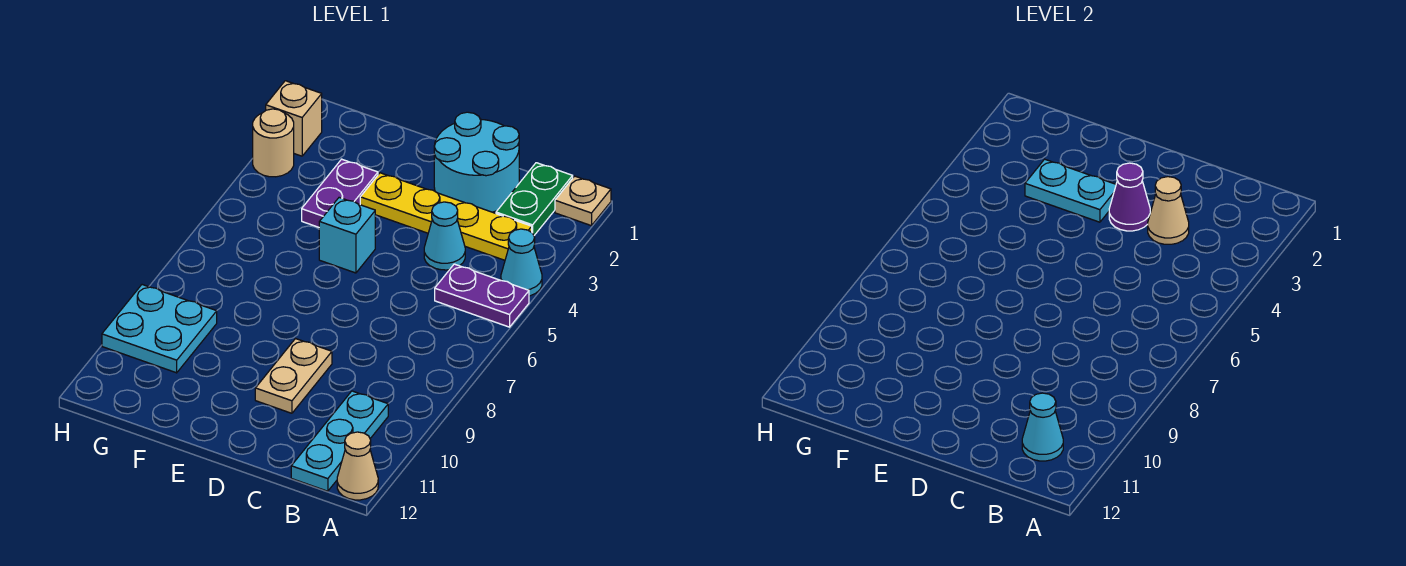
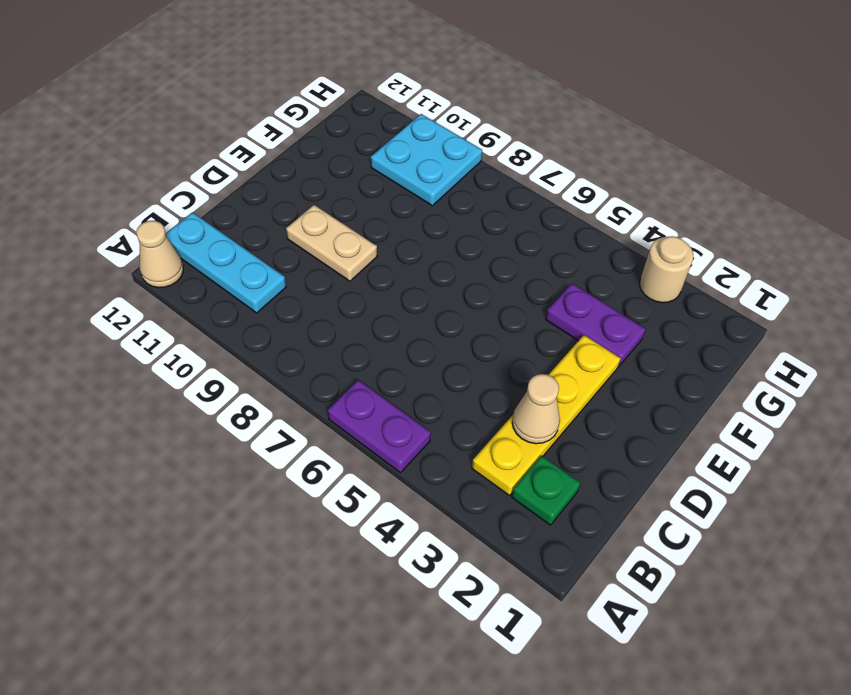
purple plate A5:A6 level 1 -> purple plate A5:B5 level 1
green plate B2 level 1 -> green plate B1:B2 level 1
none -> tan plate A1 level 1
none -> cyan cone A4 level 1
none -> cyan round brick C1:D2 level 1

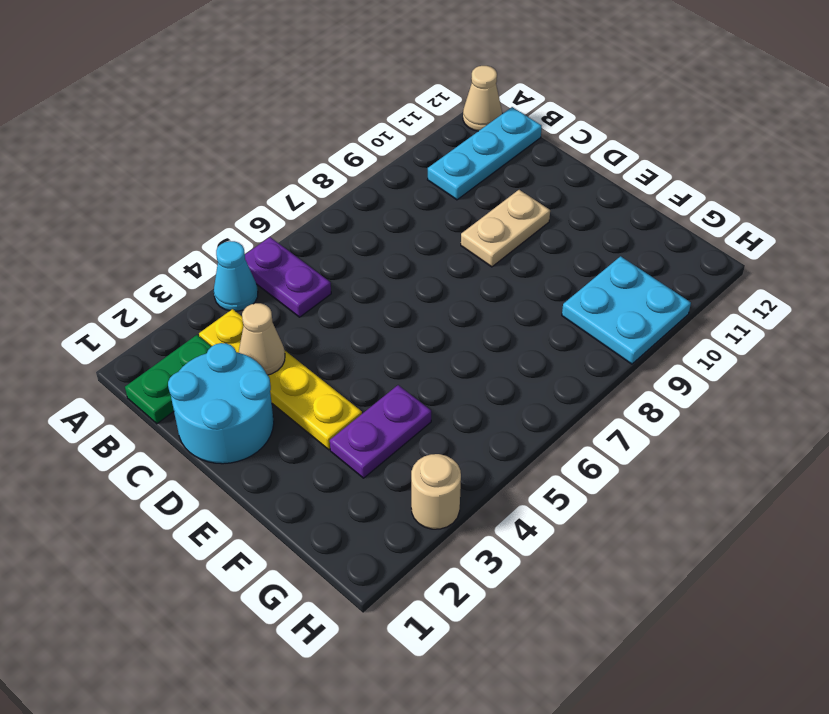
none -> tan plate A1 level 1
none -> cyan cone C4 level 1
none -> cyan brick E5 level 1

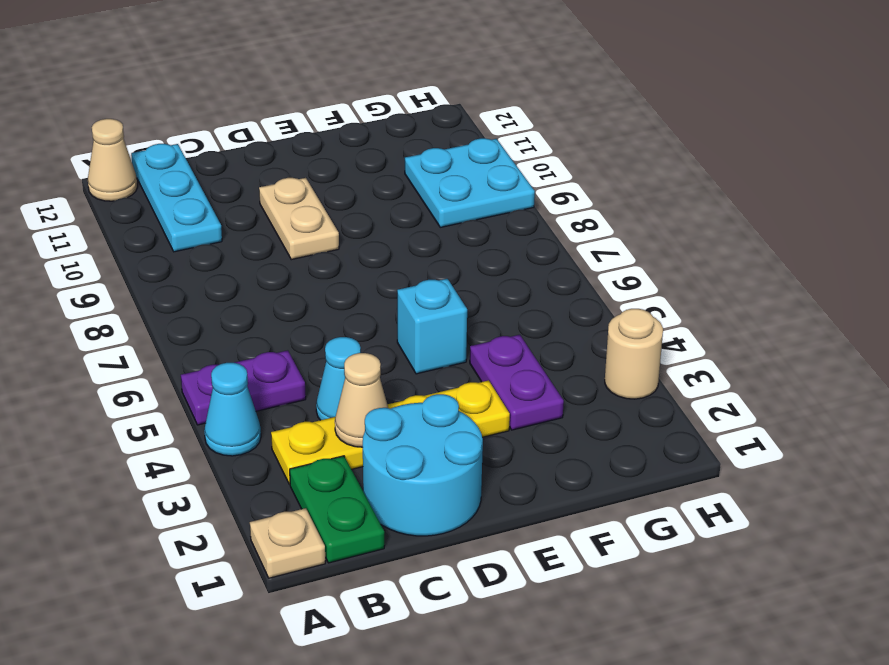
none -> tan brick H2 level 1
none -> cyan cone B11 level 2
none -> purple cone D3 level 2

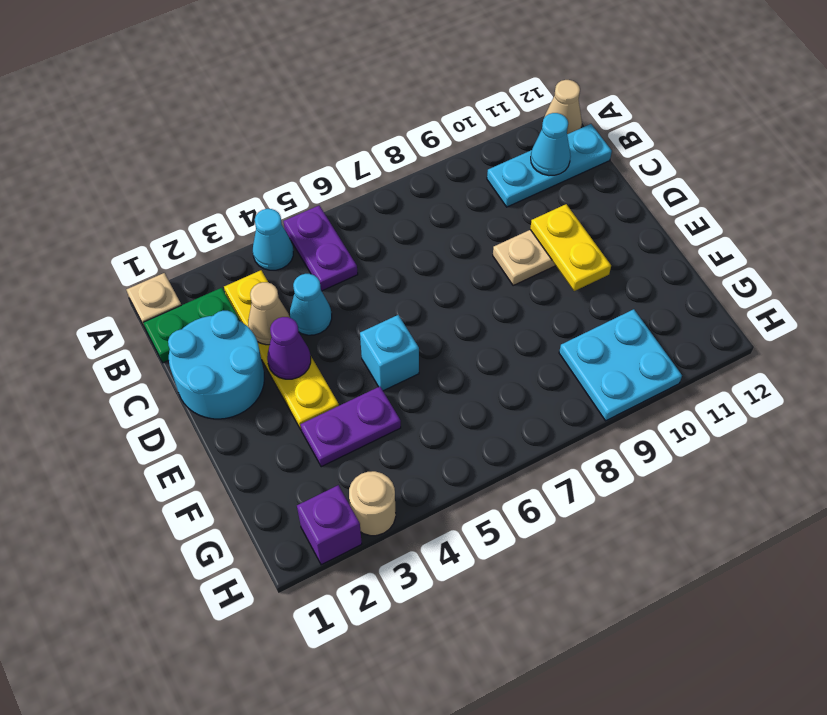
yellow plate D10:E10 level 2 -> none
purple brick H2 level 1 -> tan brick H2 level 1
none -> cyan plate E3:F3 level 2

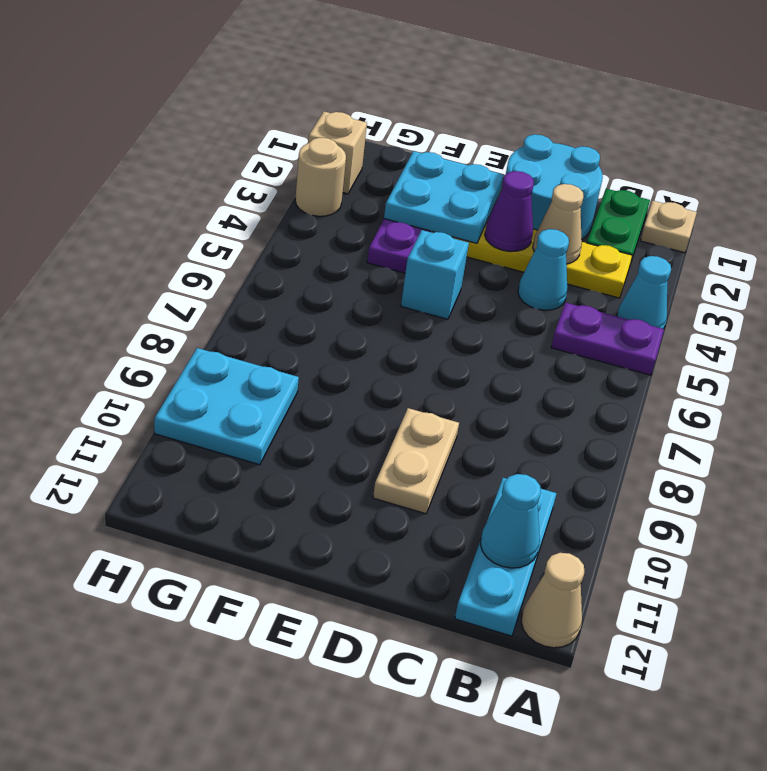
cyan plate E2:F3 level 2 -> cyan plate E3:F3 level 2

